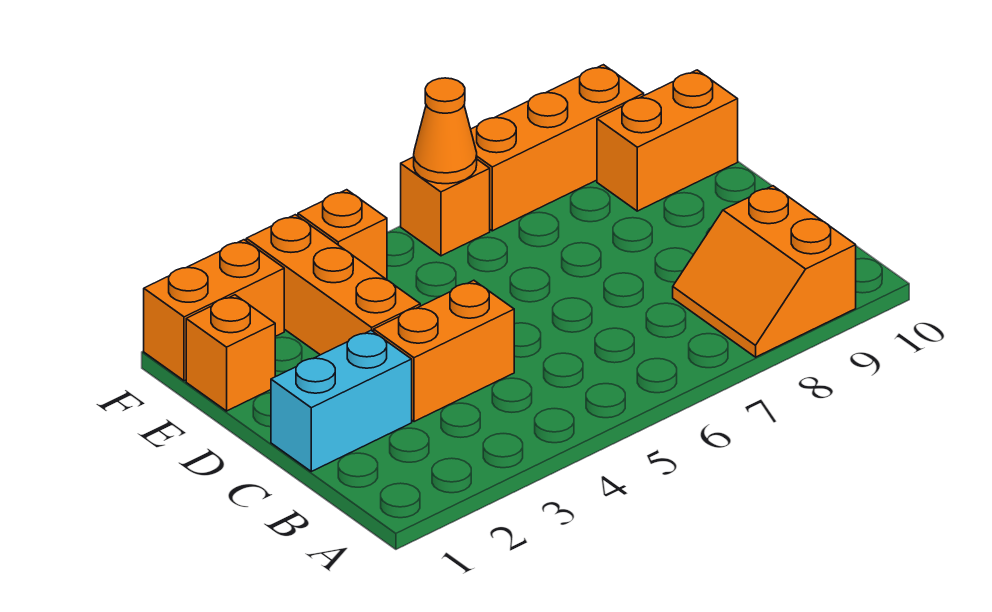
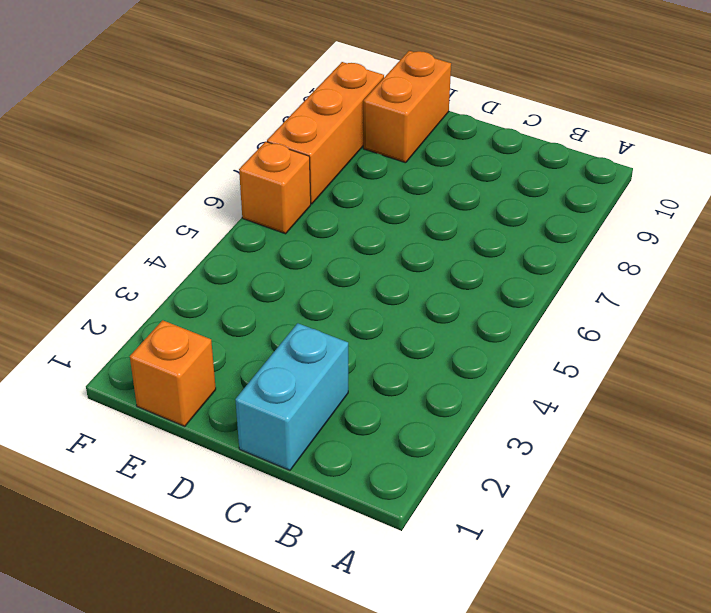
none -> orange slope A8:B9 level 1 top 9
none -> orange brick C3:C4 level 1

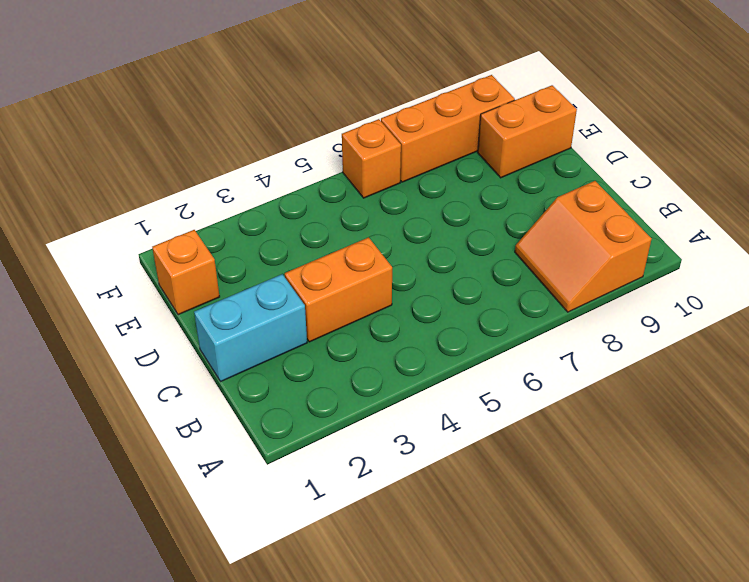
none -> orange brick D3:F3 level 1
none -> orange brick F1:F2 level 1

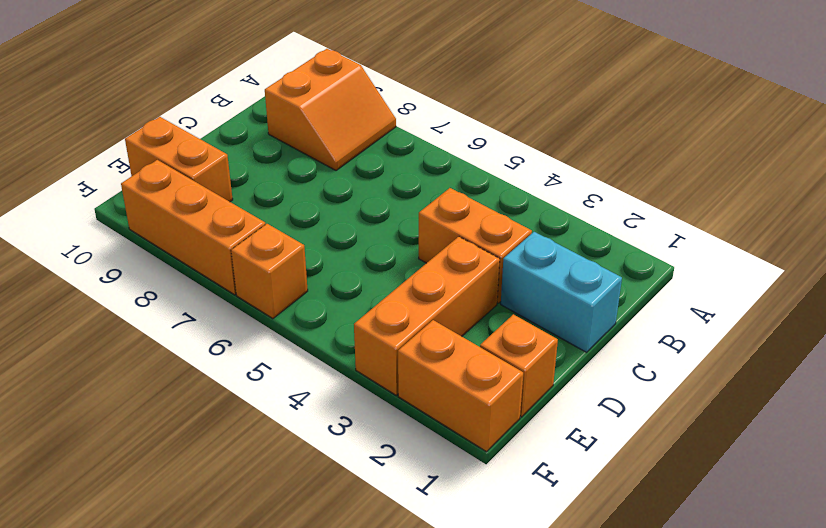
none -> orange brick F4 level 1
none -> orange cone F6 level 2

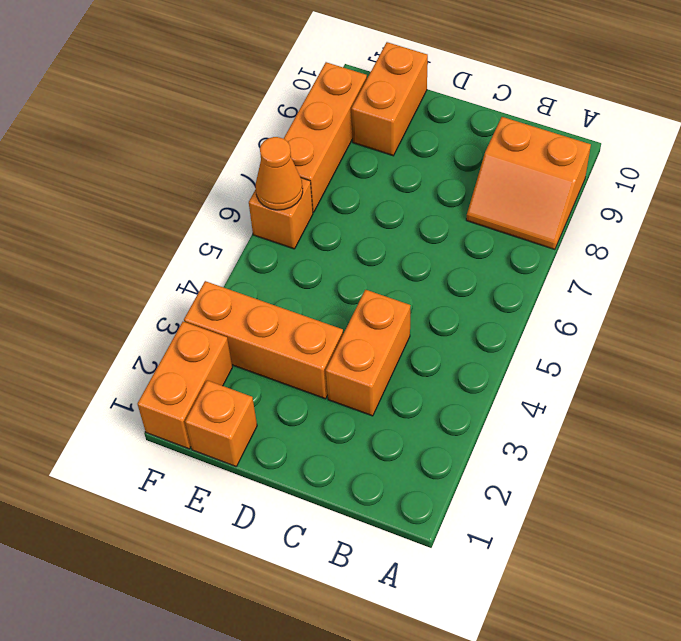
none -> cyan brick C1:C2 level 1
none -> orange brick F4 level 1

